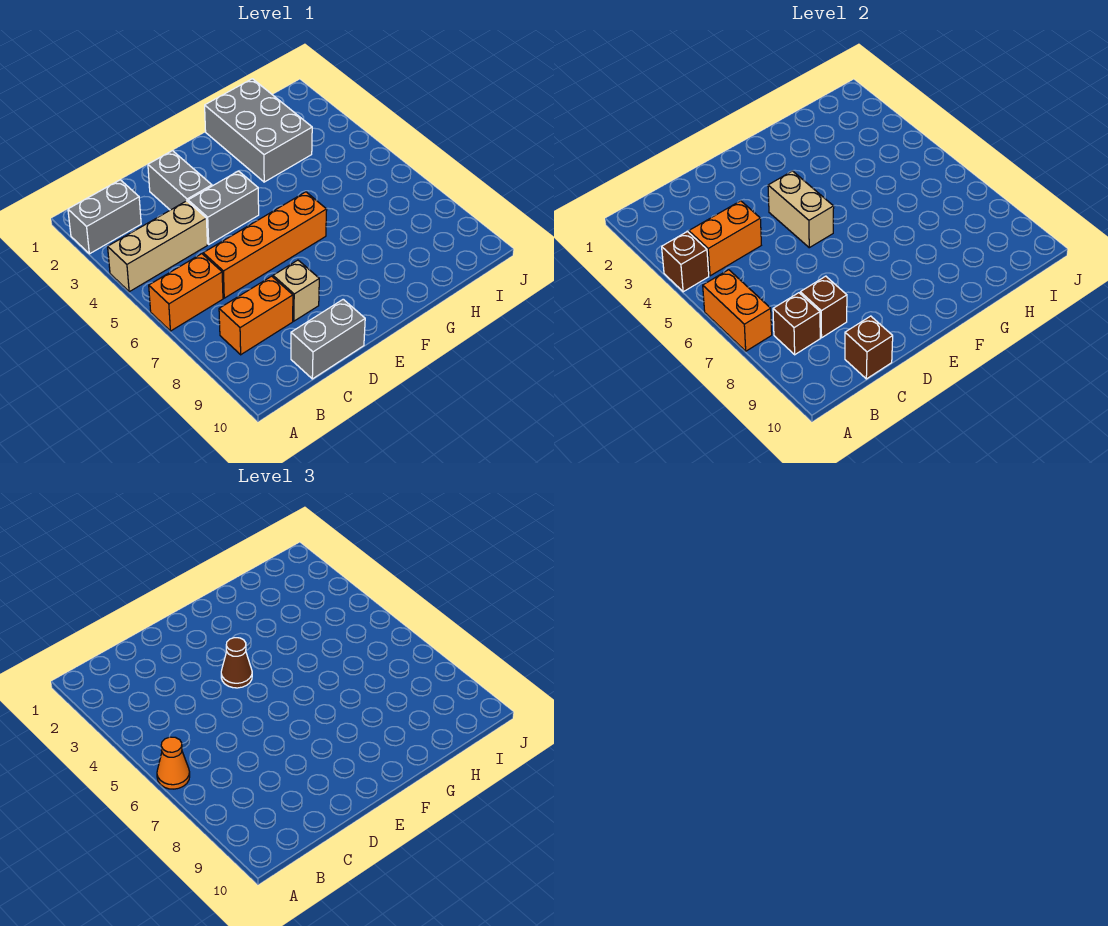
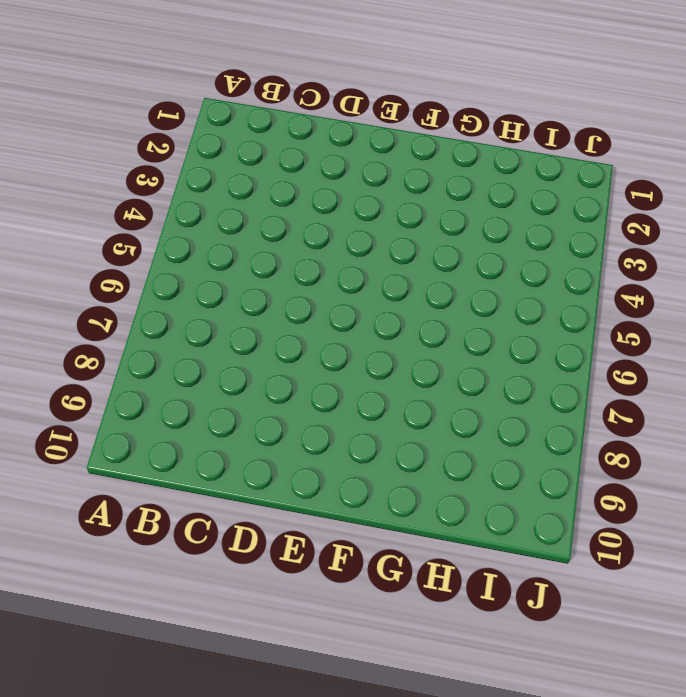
none -> grey brick A2:B2 level 1
none -> tan brick A4:C4 level 1
none -> orange brick A6:B6 level 1

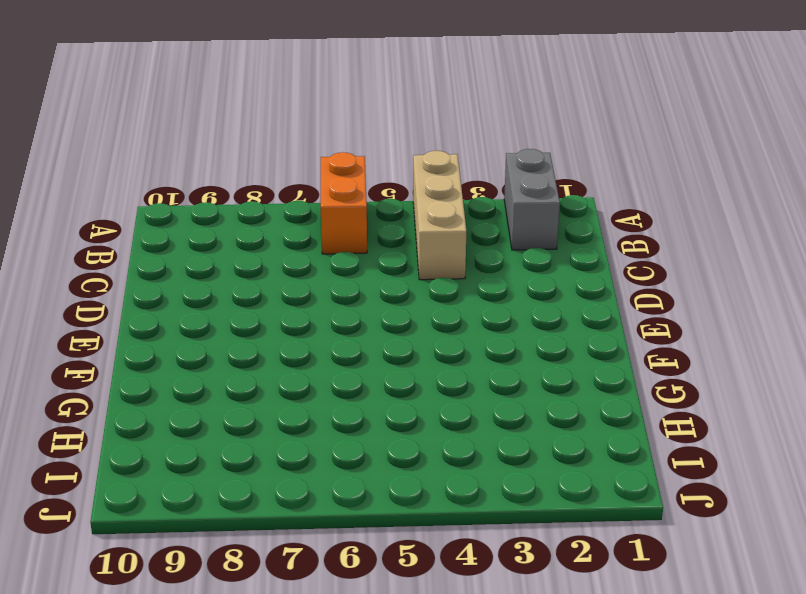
none -> orange brick B8:C8 level 1
none -> orange brick C6:F6 level 1
none -> grey brick C10:D10 level 1

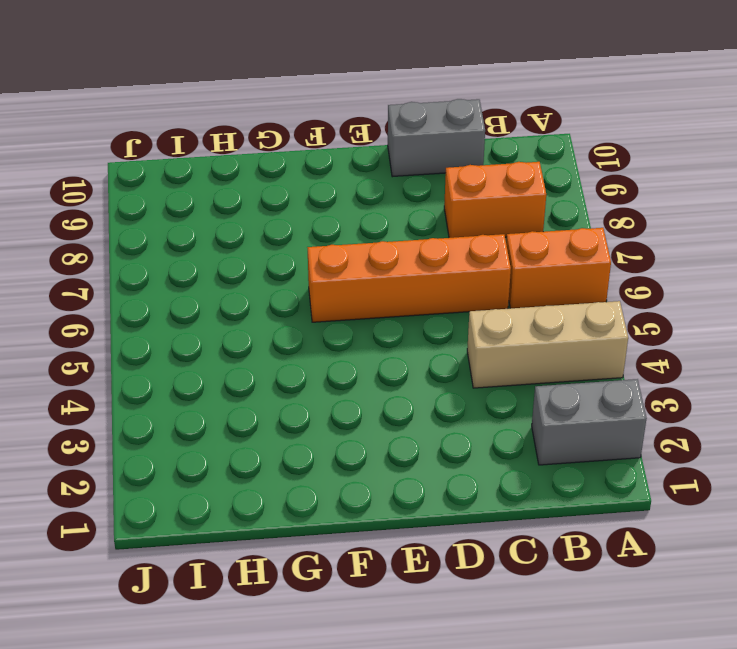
none -> grey brick D2:D3 level 1
none -> grey brick D4:E4 level 1
none -> tan brick D8 level 1

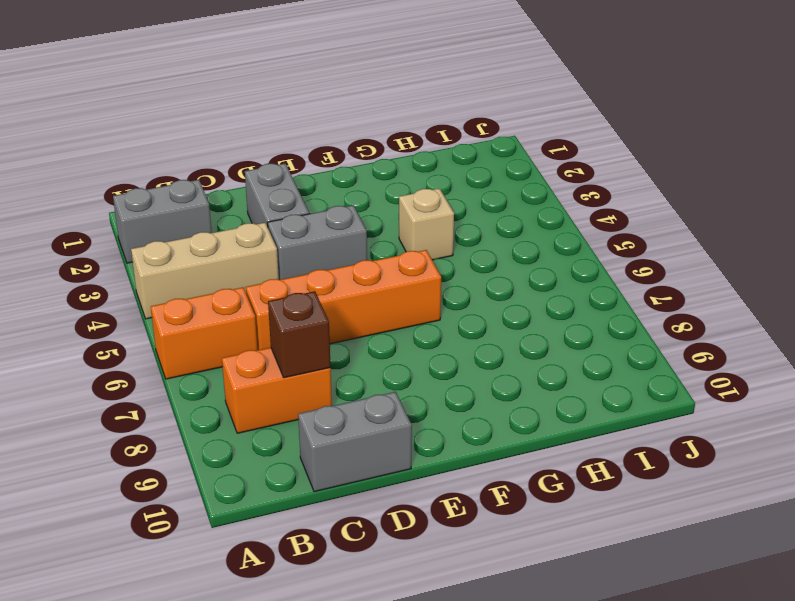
tan brick G4 level 1 -> tan brick D8 level 1
none -> grey brick G1:H3 level 1
none -> brown brick A4 level 2
none -> orange brick A6:A7 level 2

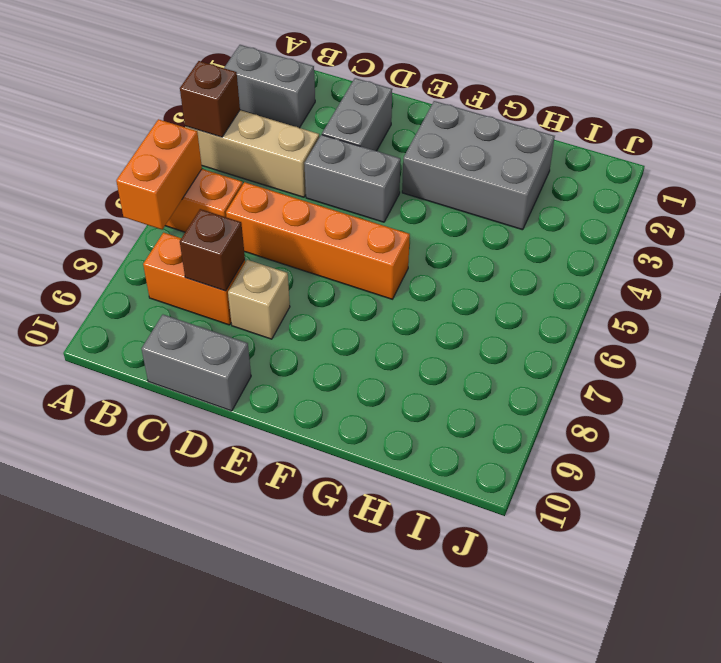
grey brick F2:H3 level 1 -> grey brick G1:H3 level 1
none -> orange brick B4:C4 level 2
none -> brown brick B8 level 2
none -> brown brick C10 level 2

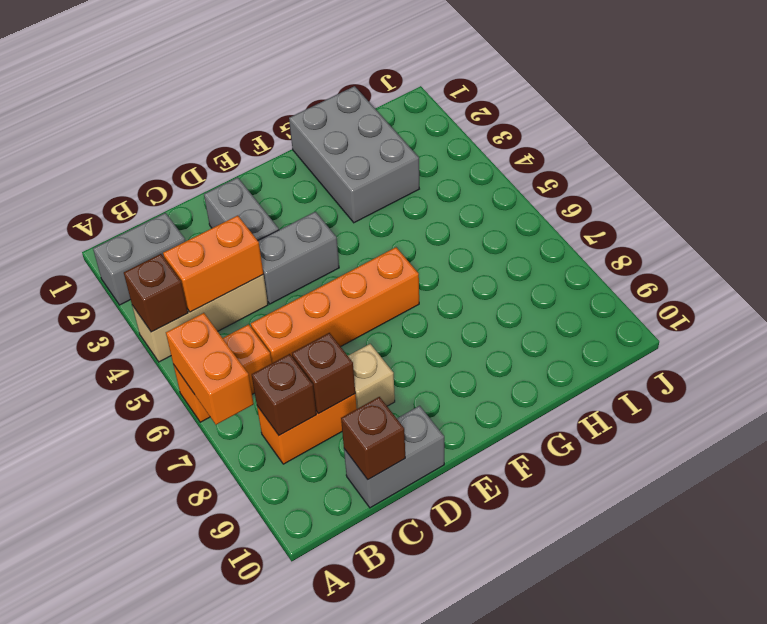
none -> tan brick E4:E5 level 2
none -> orange cone A6 level 3
none -> brown cone E4 level 3

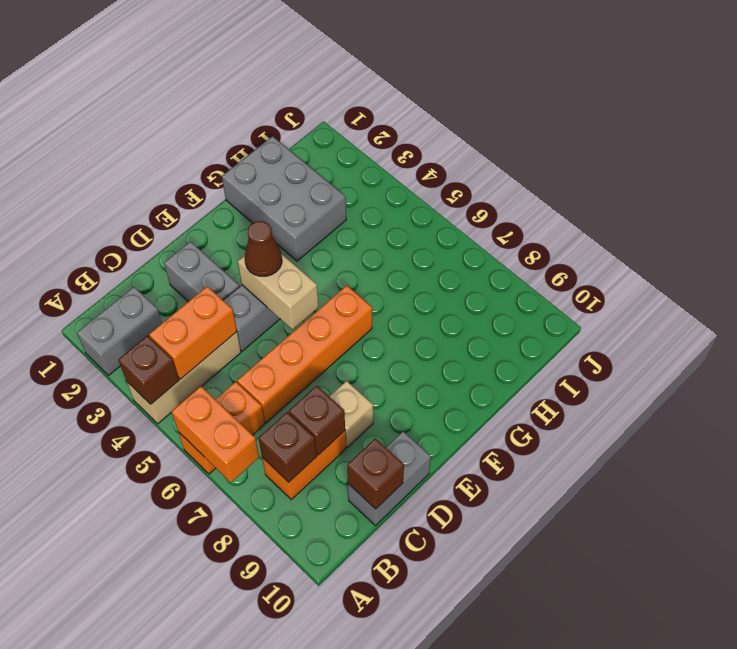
none -> orange cone A6 level 3

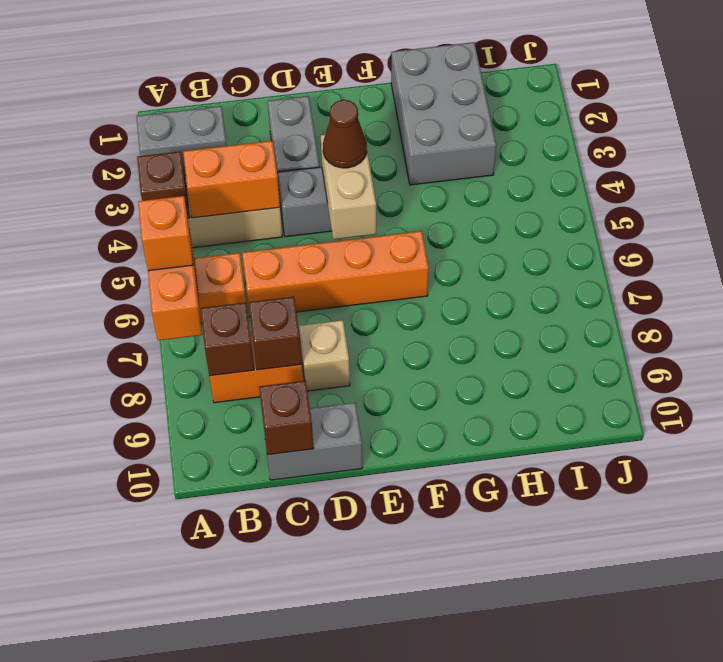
orange brick A6 level 3 -> orange cone A6 level 3

